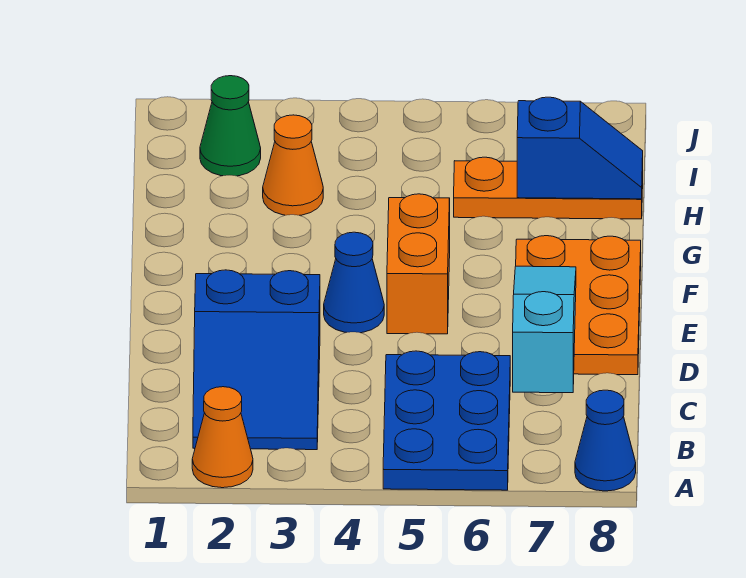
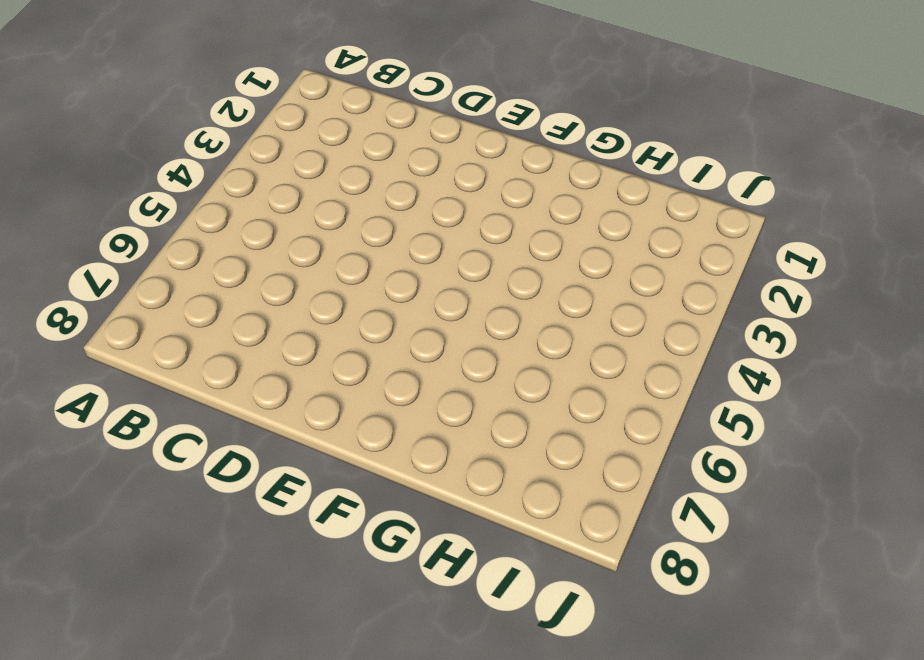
none -> orange cone A2 level 1
none -> blue plate A5:C6 level 1
none -> blue cone A8 level 1

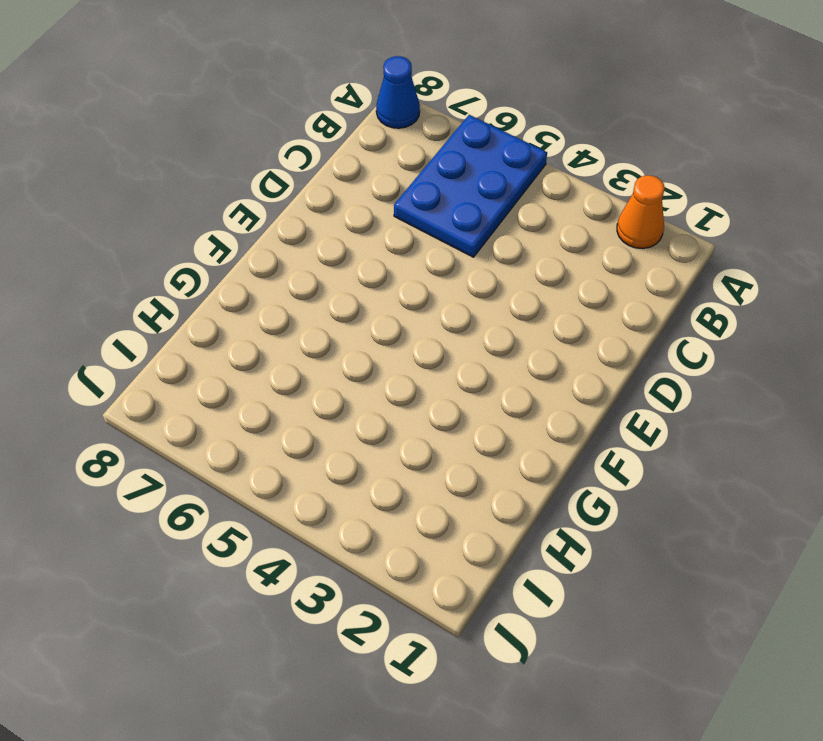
none -> blue slope B2:D3 level 1 top D
none -> orange plate D7:F8 level 1
none -> blue cone E4 level 1

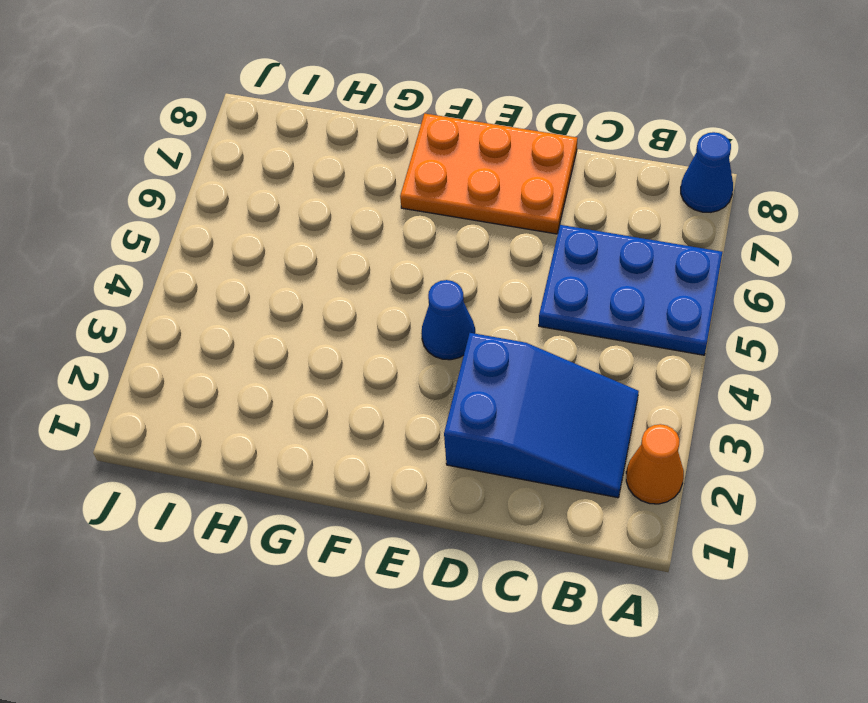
none -> orange brick E5:F5 level 1
none -> orange cone H3 level 1
none -> orange plate H6:H8 level 1

